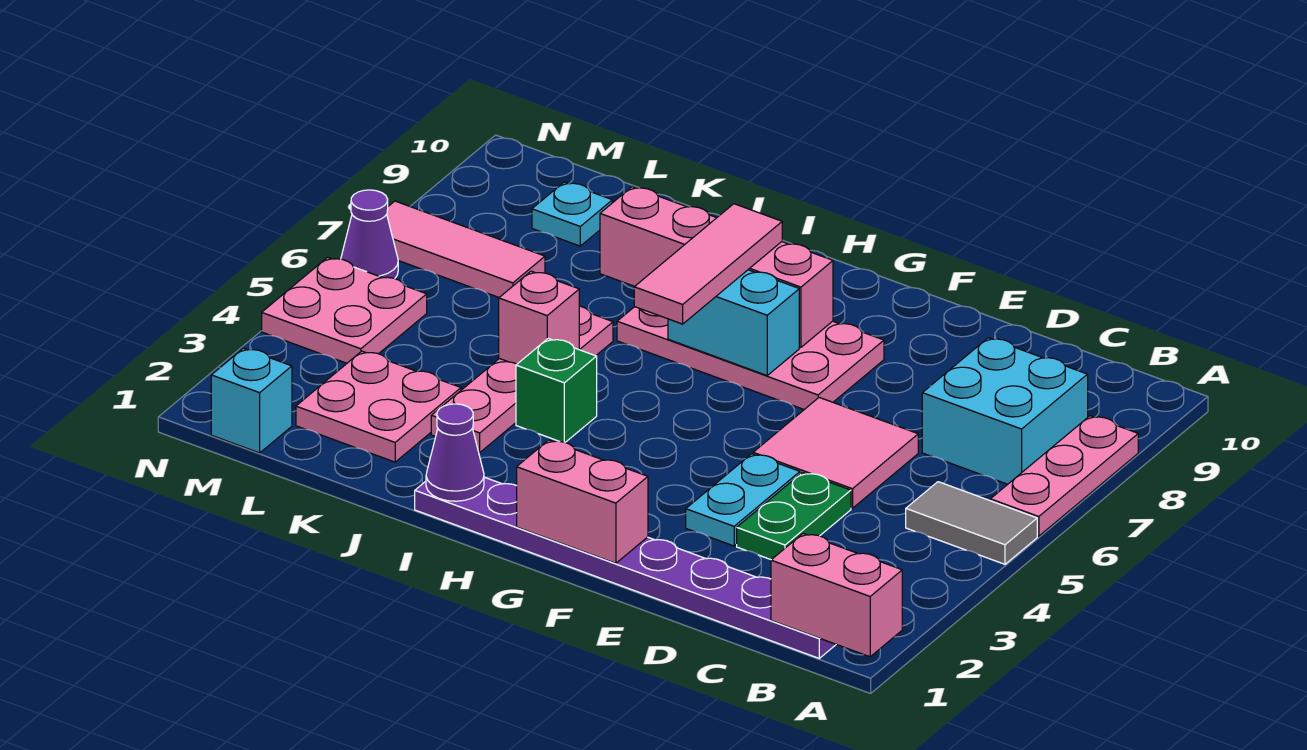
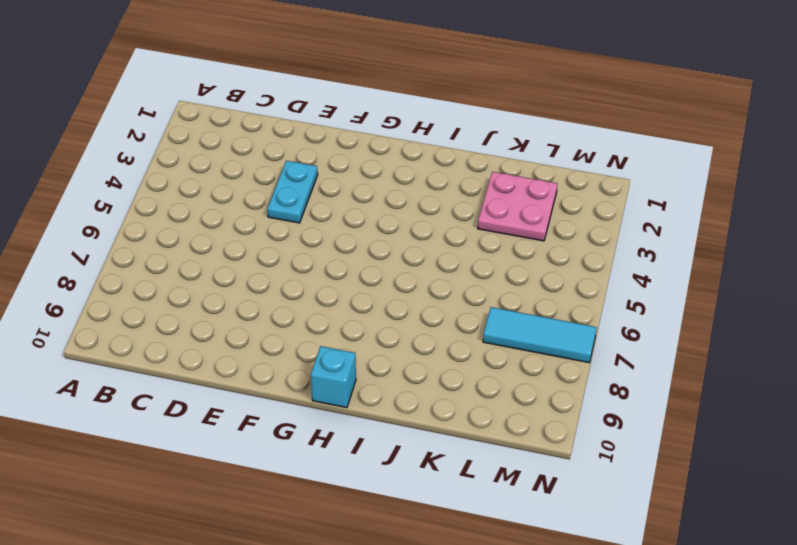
cyan brick H10 level 1 -> cyan brick M1 level 1
cyan tile L7:N7 level 1 -> pink tile L7:N7 level 1
none -> grey tile A5:B5 level 1
none -> pink plate A6:A8 level 1
none -> purple plate B1:I1 level 1

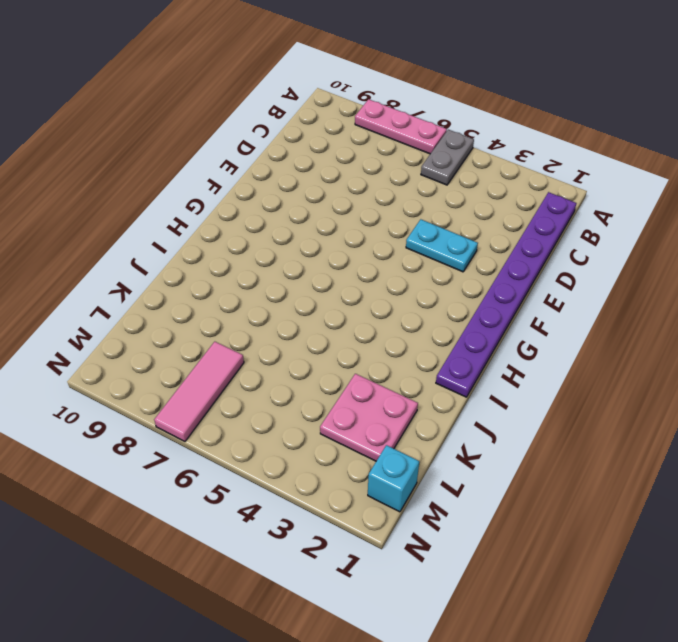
grey plate A5:B5 level 1 -> grey tile A5:B5 level 1
none -> cyan brick B7:C8 level 1
none -> green plate D3:D4 level 1
none -> pink tile D5:E6 level 1

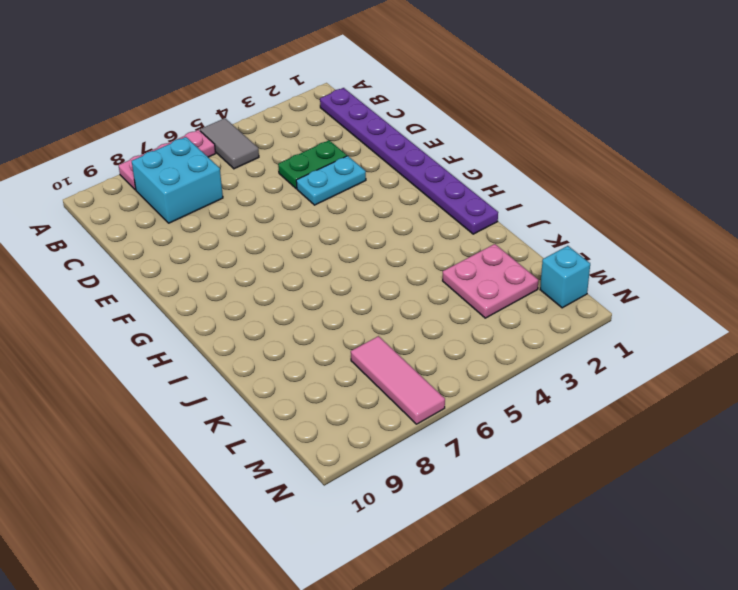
none -> pink tile D5:E6 level 1
none -> pink plate F7:I8 level 1
none -> green brick I4 level 1

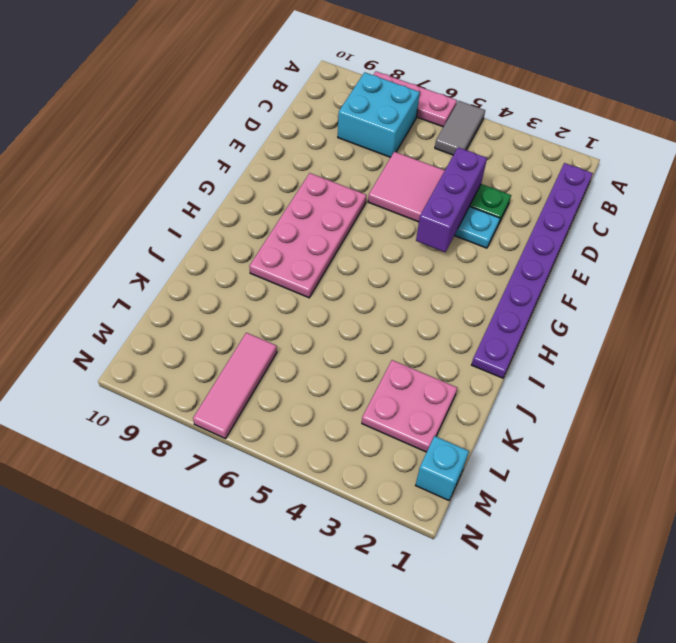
purple brick D4:F4 level 2 -> none
none -> green brick I4 level 1
none -> pink plate J3:J6 level 1
none -> cyan plate L9 level 1

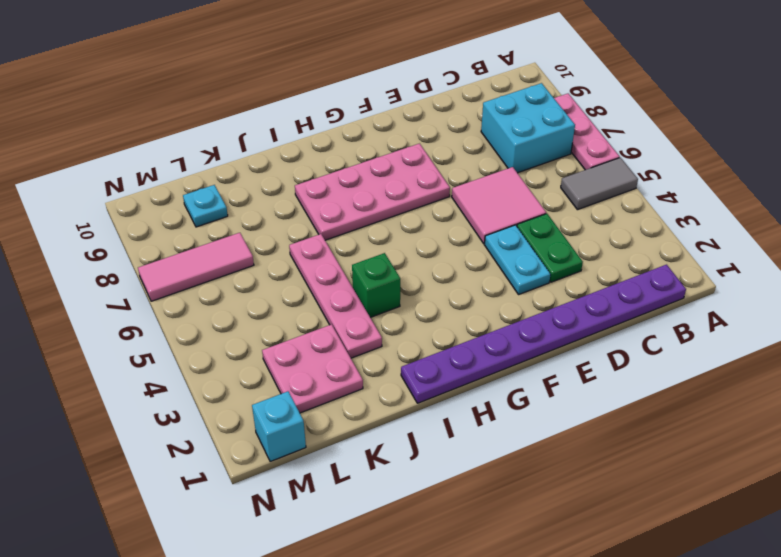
none -> pink plate M4:N5 level 1
none -> purple cone N6 level 1
none -> pink brick A1:B1 level 2

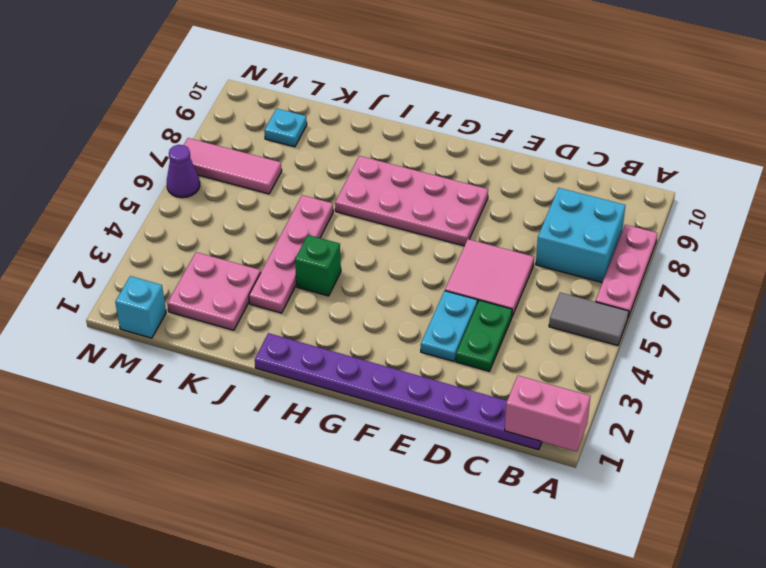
none -> pink plate M4:N5 level 1
none -> pink brick F1:G1 level 2
none -> cyan brick G7:H7 level 2

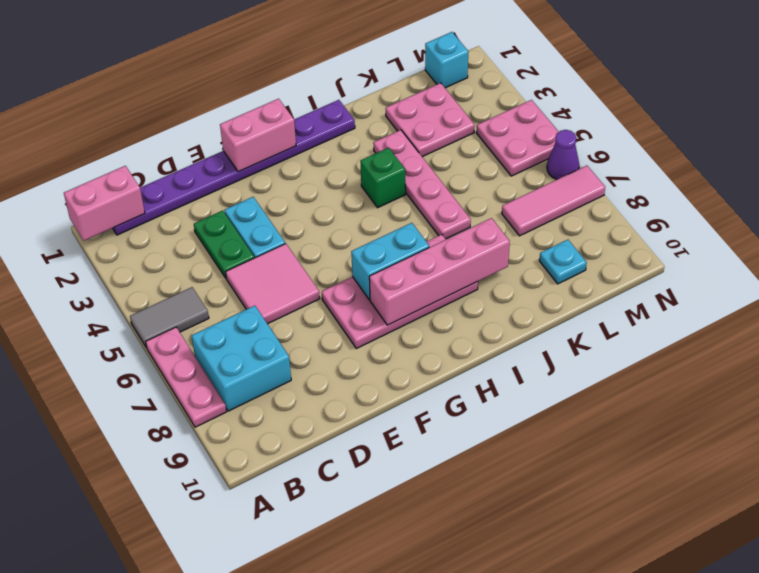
none -> purple cone I1 level 2
none -> pink brick J5 level 2
none -> pink tile H6:H8 level 3

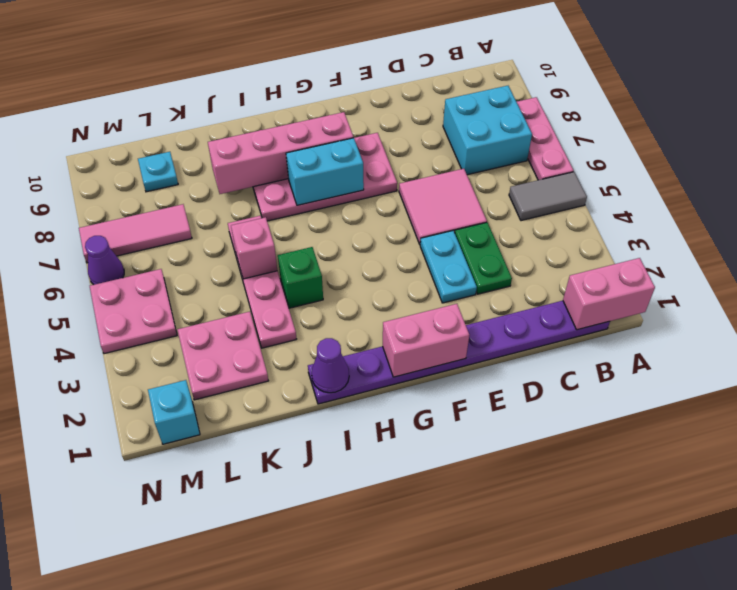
none -> pink tile H6:H8 level 3

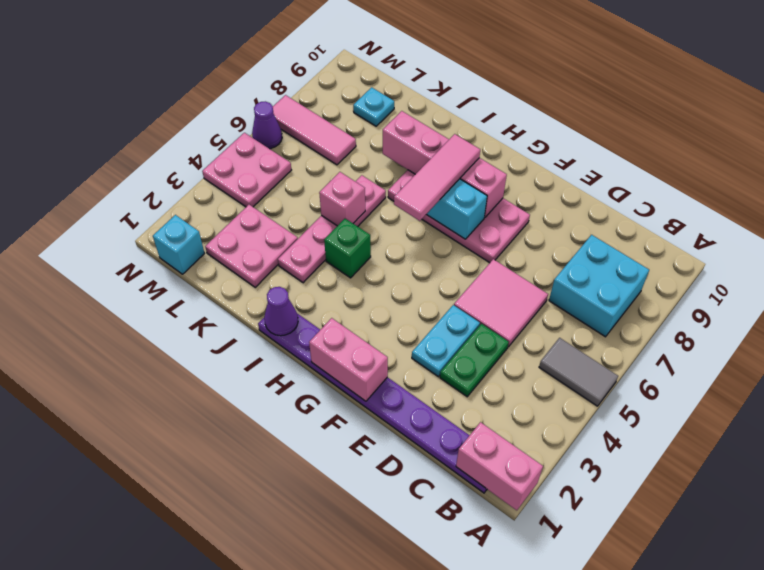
none -> pink plate A6:A8 level 1

